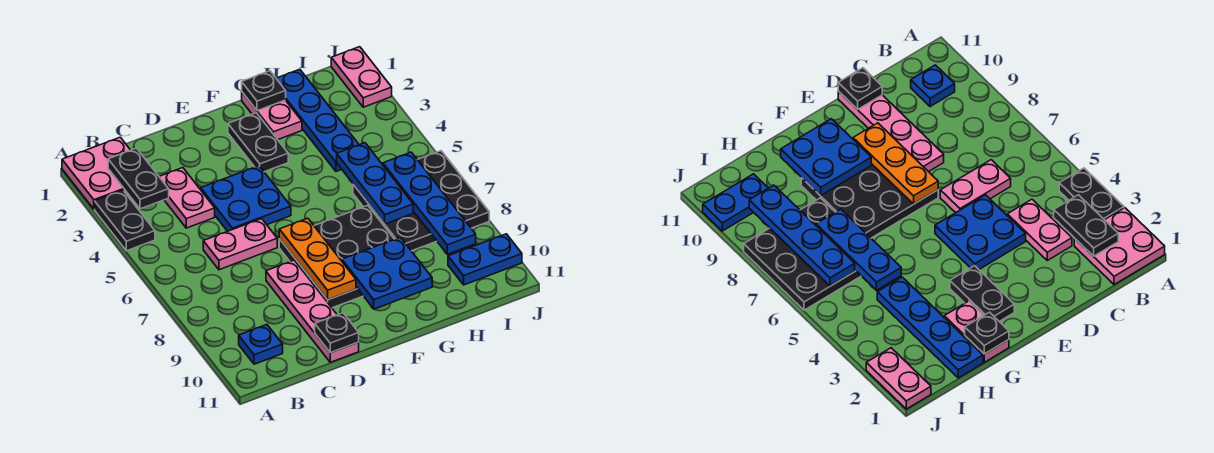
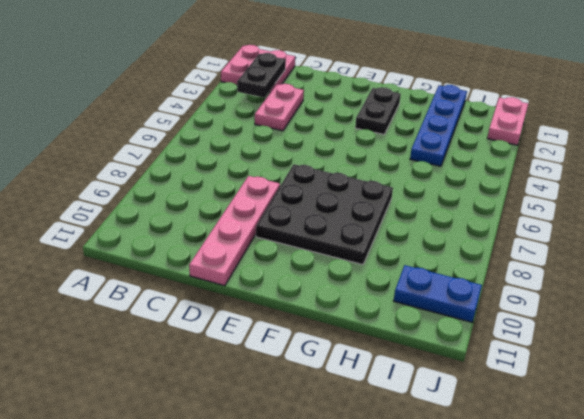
none -> black plate A3:A4 level 1
none -> blue plate B10 level 1
none -> pink plate C6:D6 level 1

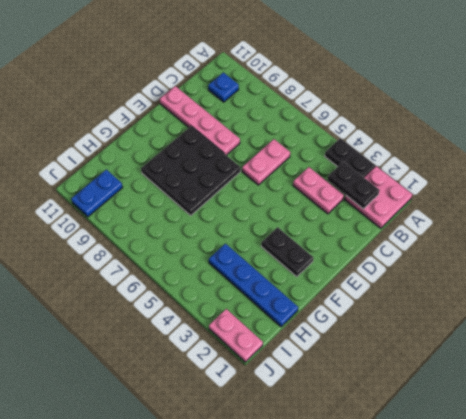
none -> blue plate D4:E5 level 1
none -> pink plate G1:G2 level 1
none -> black plate H6:J8 level 1

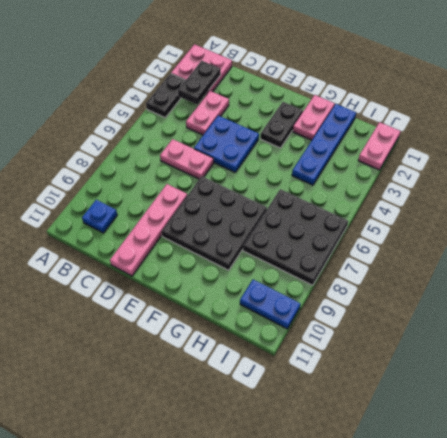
none -> black plate D11 level 2
none -> orange plate E7:E9 level 2
none -> blue plate F9:G10 level 2

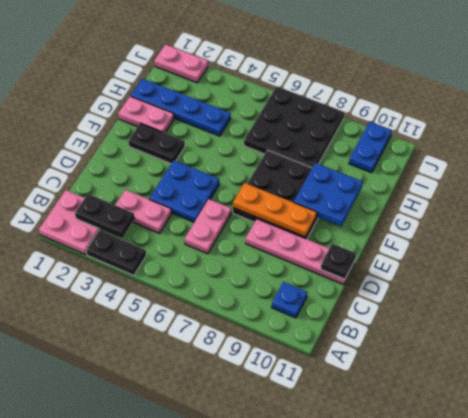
none -> black plate G1 level 2
none -> blue plate H5:H7 level 2
none -> blue plate I6:I9 level 2

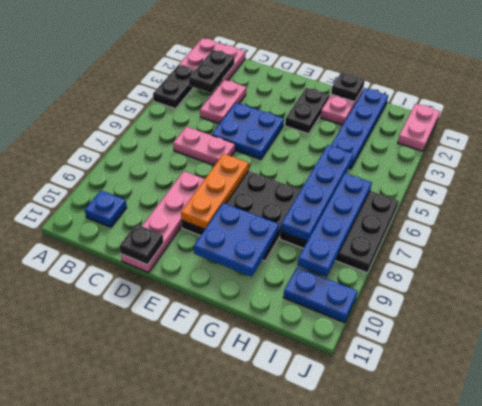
blue plate H5:H8 level 2 -> blue plate H5:H7 level 2

